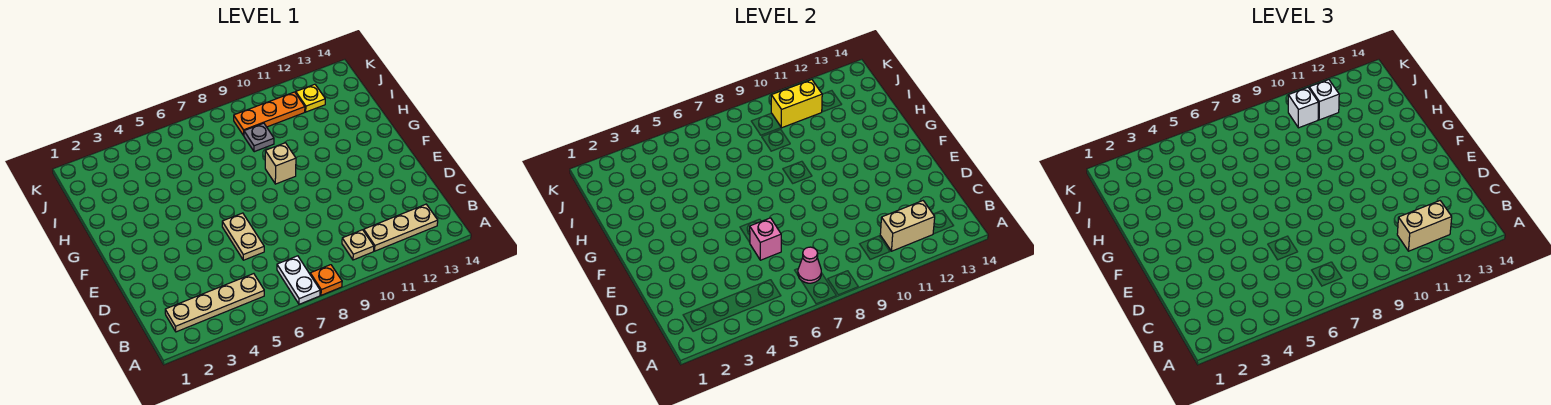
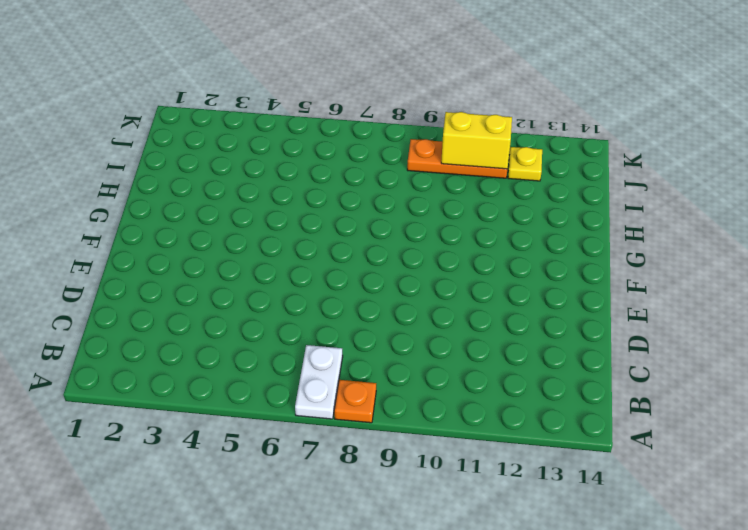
none -> tan plate B2:B5 level 1
none -> tan plate B10 level 1
none -> tan plate B11:B13 level 1

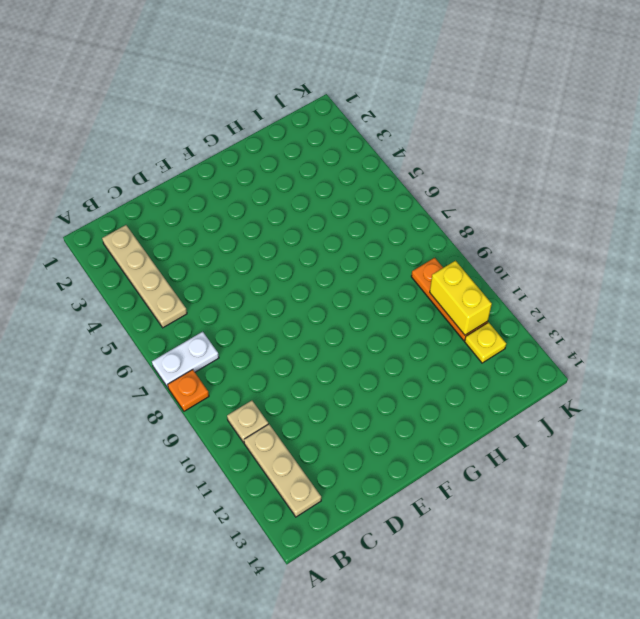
none -> tan plate D6:E6 level 1
none -> tan brick G9 level 1
none -> grey plate I9 level 1

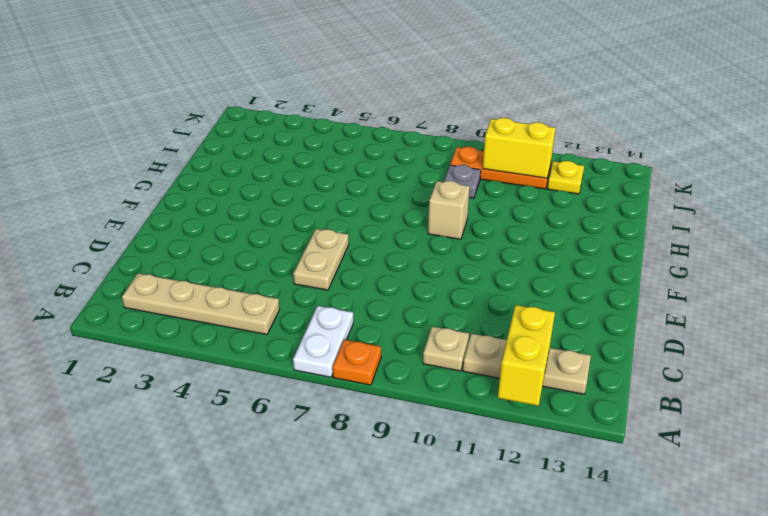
yellow brick A12:B12 level 2 -> tan brick B11:B12 level 2
none -> pink cone B7 level 2
none -> pink brick D6 level 2
none -> tan brick B11:B12 level 3

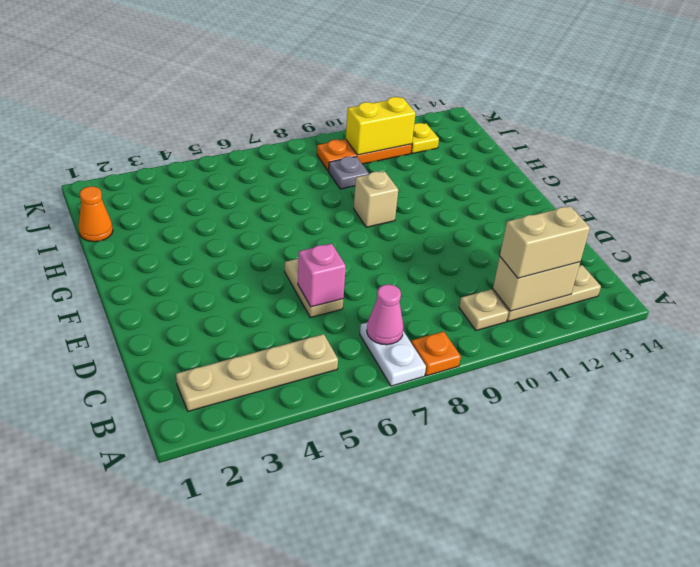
orange cone I1 level 1 -> none
none -> white brick J10 level 3
none -> white brick J11 level 3

